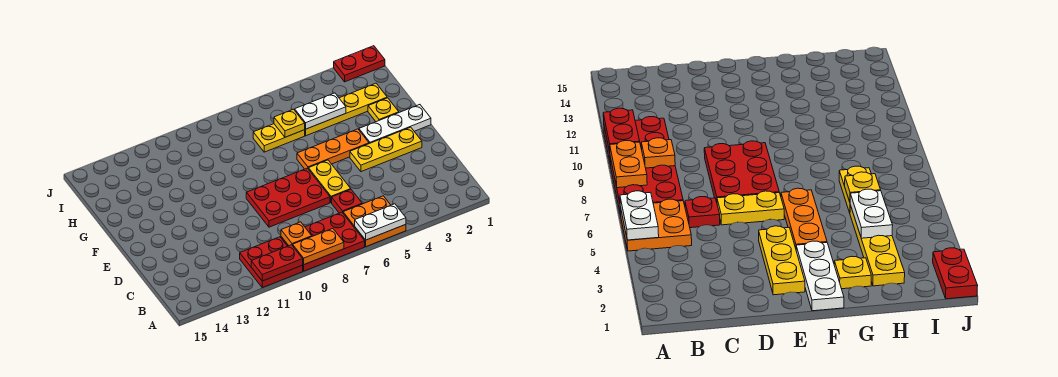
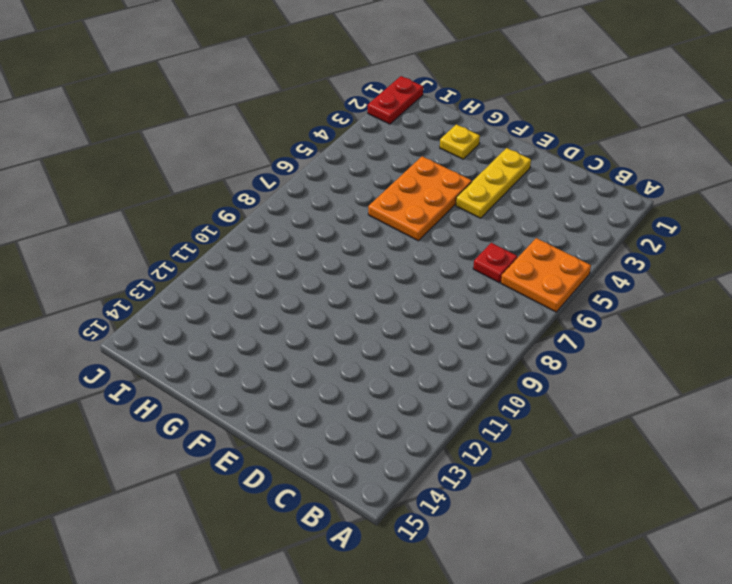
orange plate F4:G6 level 1 -> orange plate F4:F6 level 1
none -> red plate A7:B9 level 1
none -> red plate A10:B11 level 1
none -> yellow plate D6:E6 level 1

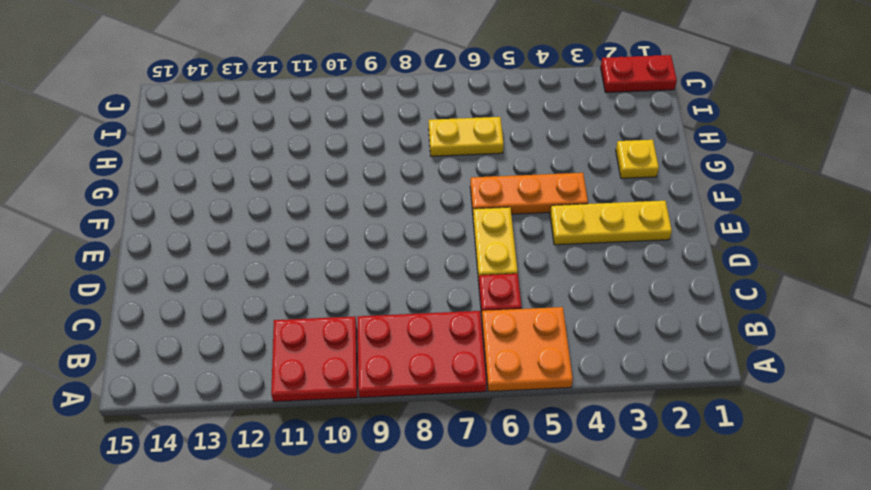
none -> red plate D7:E9 level 1
none -> white plate F1:F3 level 1
none -> yellow plate H2:H5 level 1

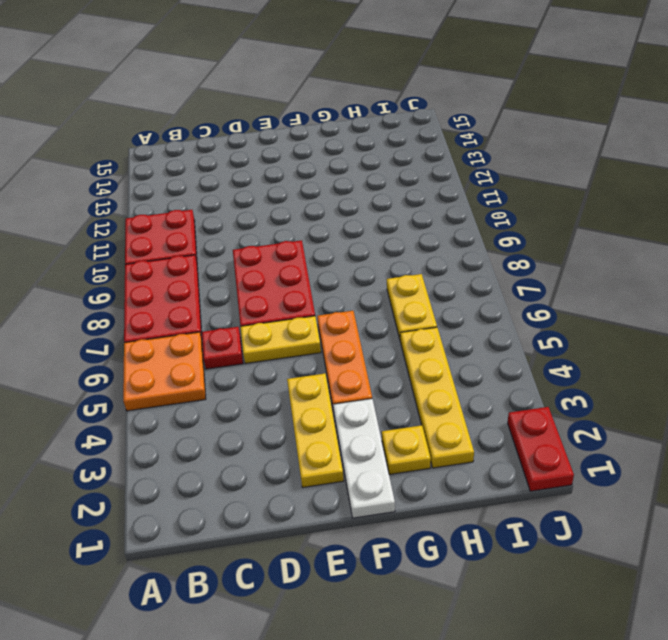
none -> white plate A5:A6 level 2
none -> orange plate A8:A9 level 2
none -> red plate A10:A11 level 2

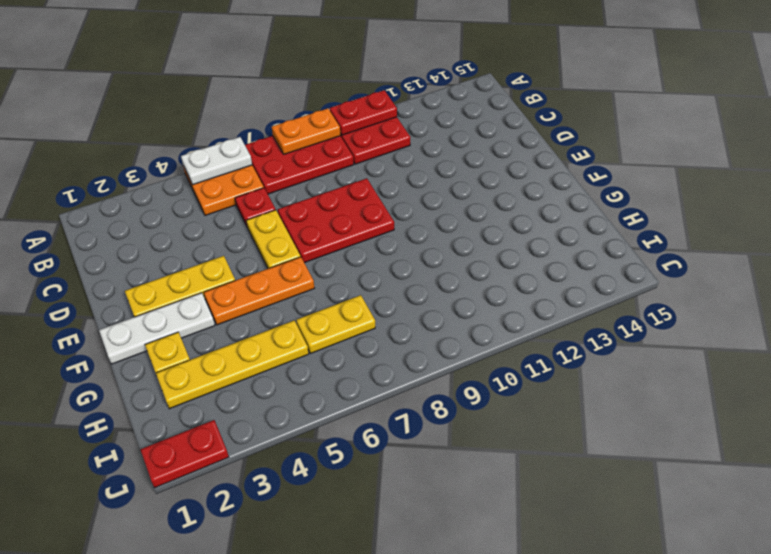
none -> orange plate B9 level 2
none -> white plate H4:H5 level 2
none -> yellow plate H6 level 2

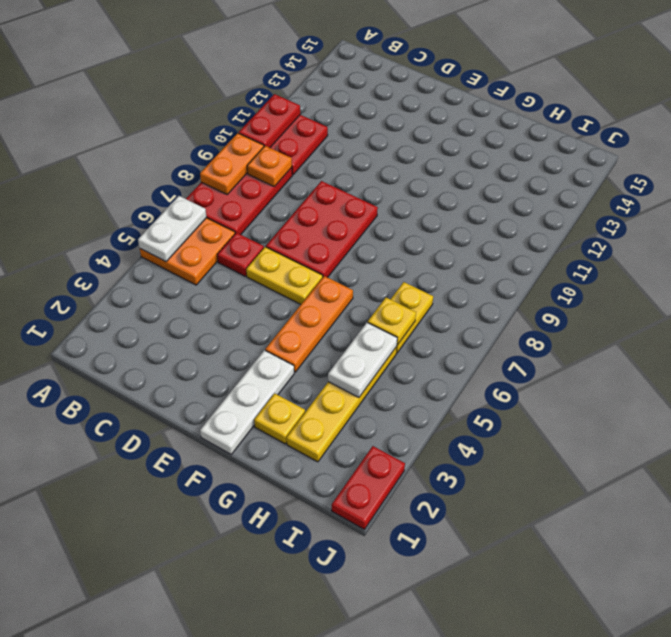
none -> yellow plate E2:E4 level 1

